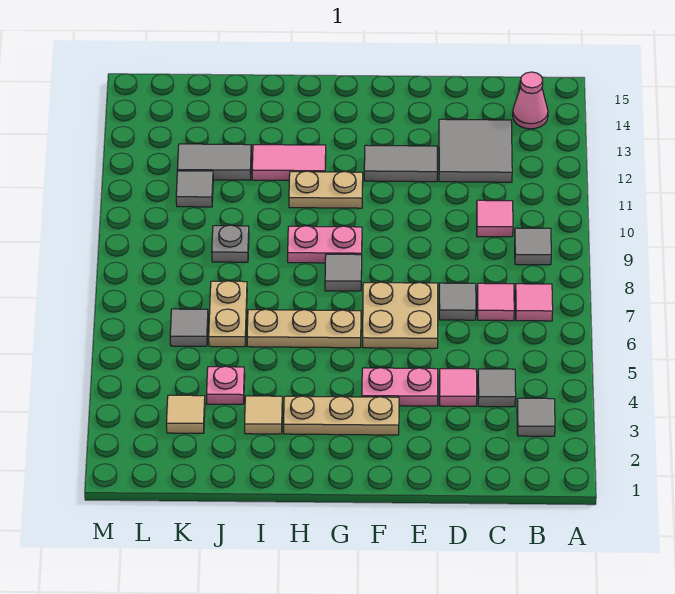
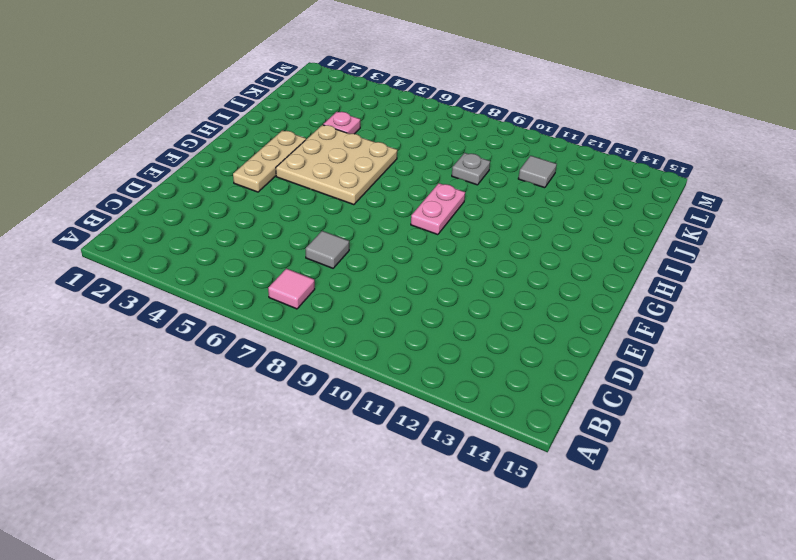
tan plate G4:I6 level 1 -> tan plate G6:I6 level 1
none -> grey tile B3 level 1
none -> grey tile B9 level 1
none -> pink cone B14 level 1

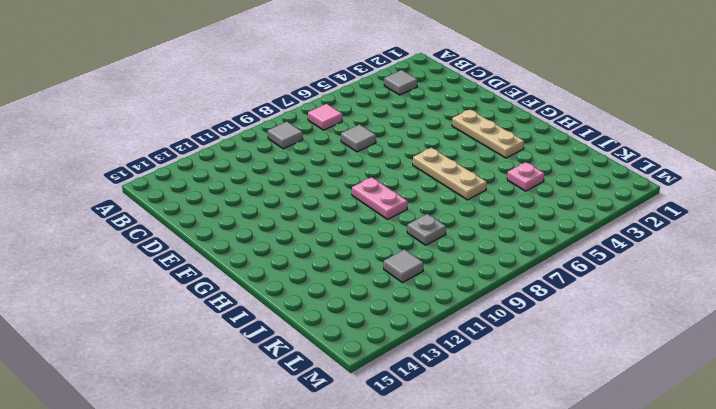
none -> pink cone B14 level 1
none -> grey tile C4 level 1
none -> pink tile C7 level 1

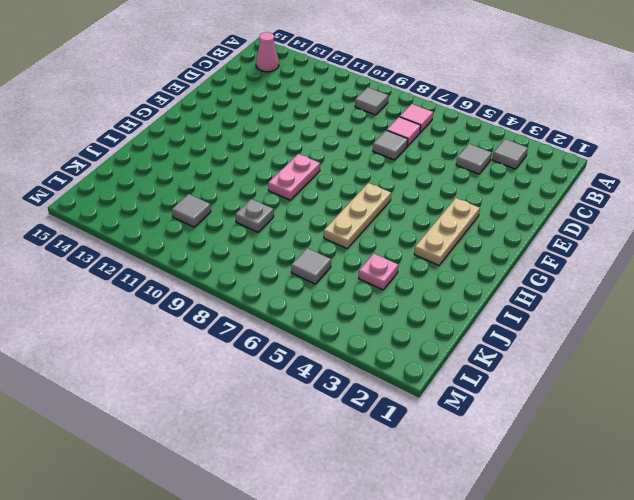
none -> pink tile C10 level 1
none -> grey tile C12:D13 level 1
none -> pink tile D4 level 1

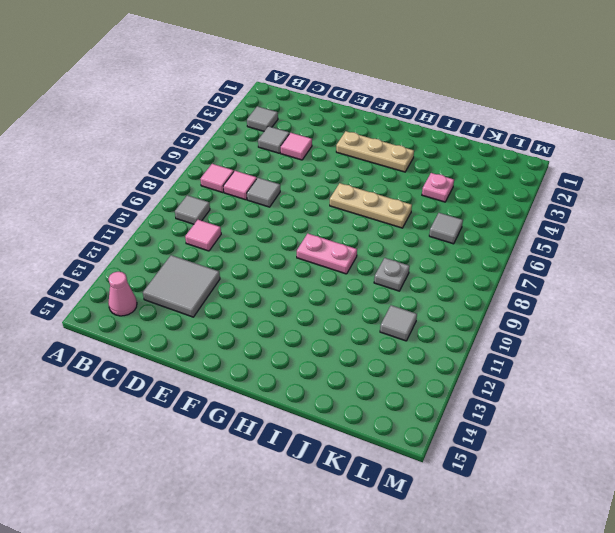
none -> pink plate E4:F4 level 1
none -> tan plate E6:F7 level 1
none -> grey tile E12:F12 level 1

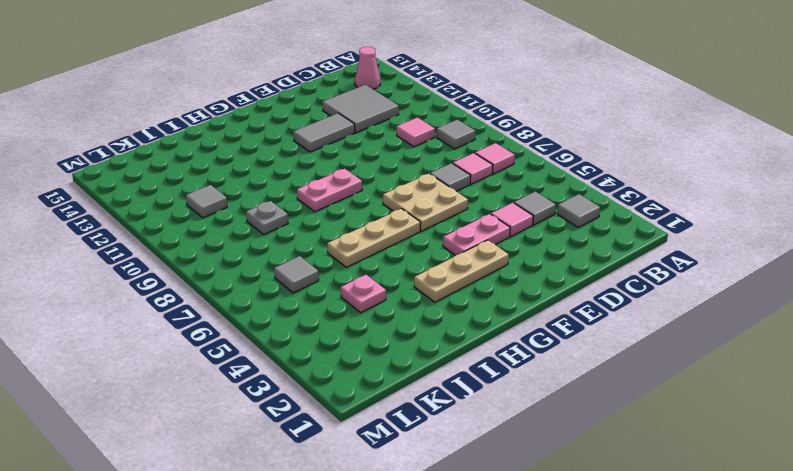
none -> grey tile G8 level 1
none -> tan plate G11:H11 level 1
none -> pink tile H12:I12 level 1

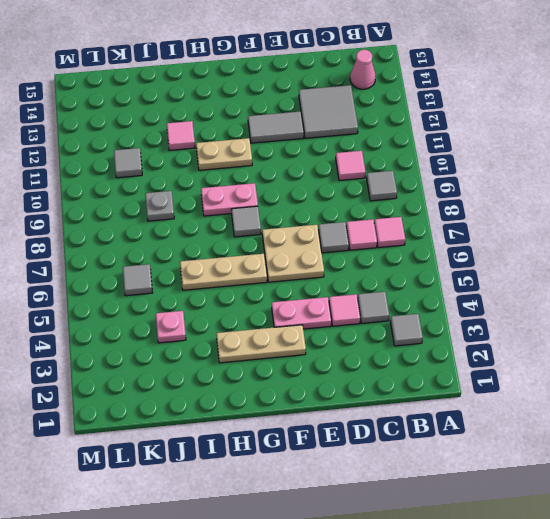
pink tile I12 level 1 -> pink tile H12:I12 level 1
none -> tan tile I3 level 1
none -> tan plate J6:J7 level 1
none -> grey tile J12:K12 level 1

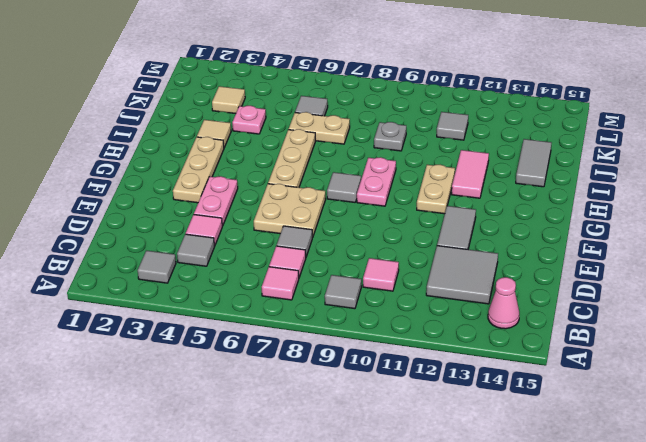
grey tile I14:J14 level 1 -> grey tile J12:K12 level 1

